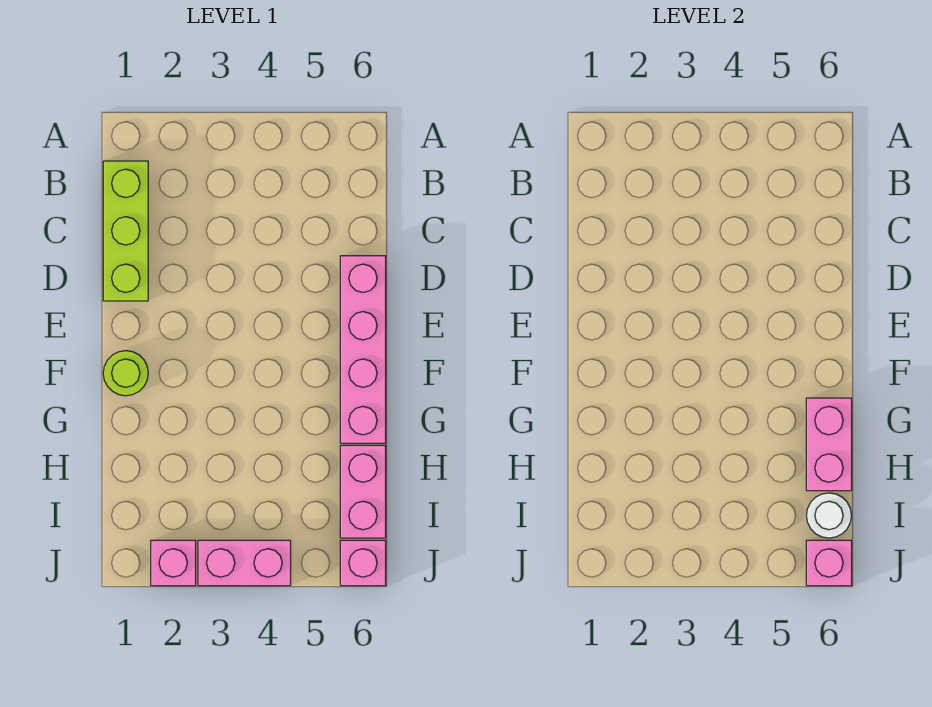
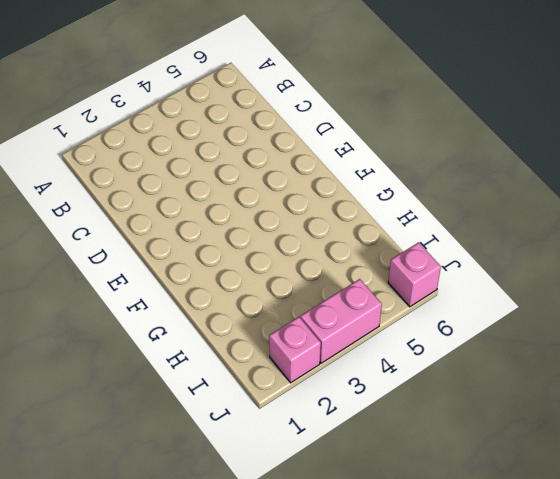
none -> lime brick B1:D1 level 1
none -> pink brick D6:G6 level 1

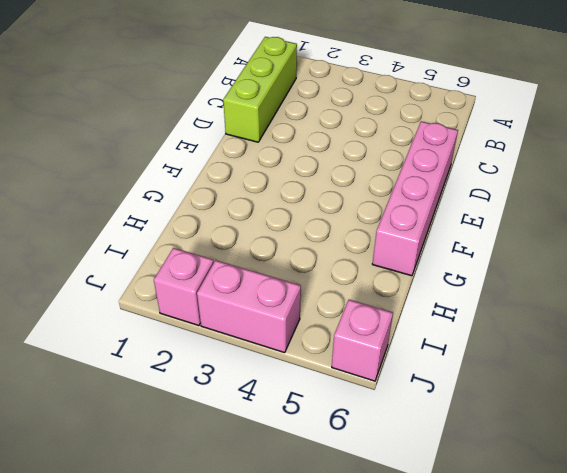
none -> lime round brick F1 level 1
none -> pink brick H6:I6 level 1

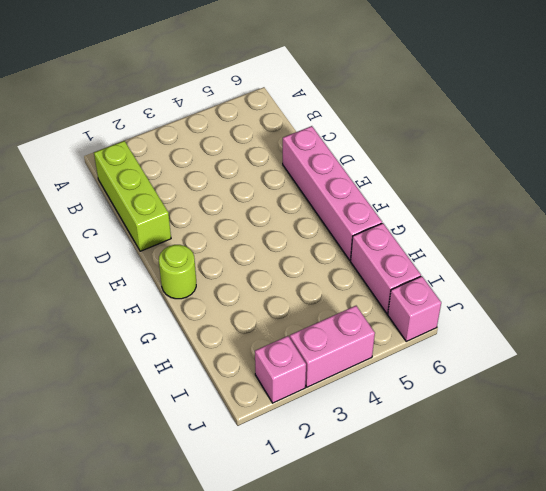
none -> pink brick G6:H6 level 2
none -> white round brick I6 level 2

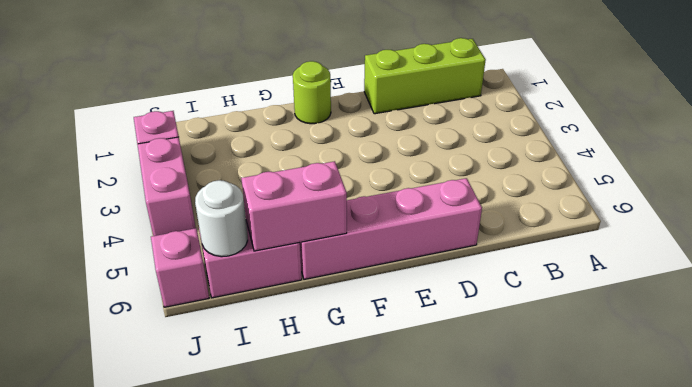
none -> pink brick J6 level 2

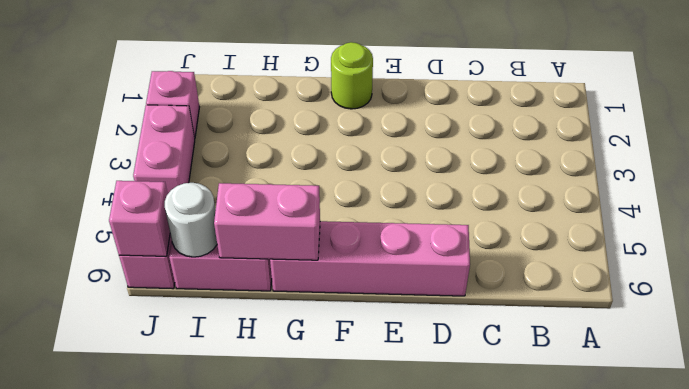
none -> lime brick B1:D1 level 1

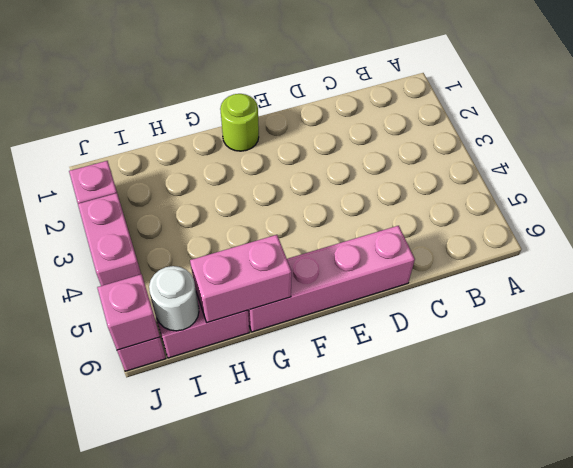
none -> lime brick B1:D1 level 1

